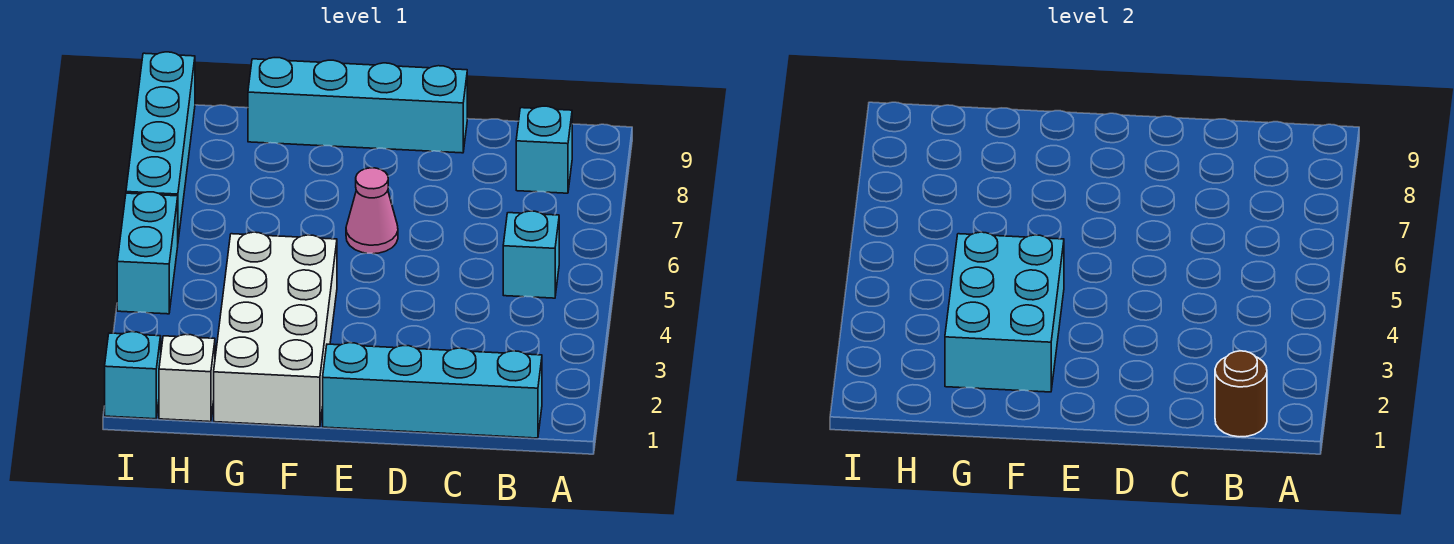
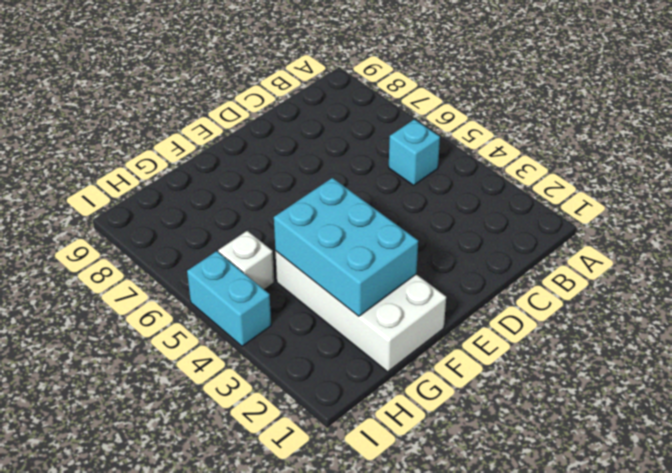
white brick H5 level 1 -> white brick H1 level 1
none -> cyan brick B1:E1 level 1
none -> cyan brick B8 level 1
none -> cyan brick D9:G9 level 1

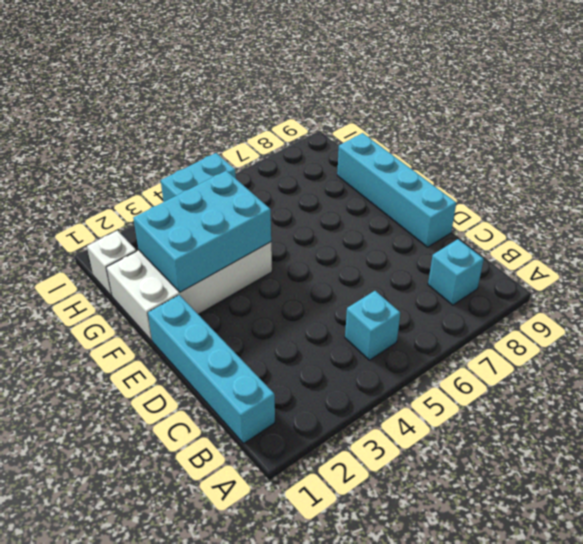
none -> pink cone E6 level 1
none -> cyan brick I1 level 1
none -> cyan brick I6:I9 level 1

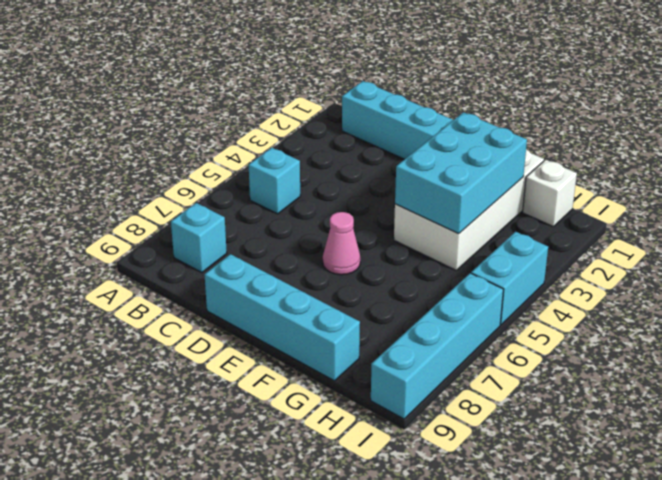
none -> cyan brick I1 level 1
none -> brown round brick B1 level 2

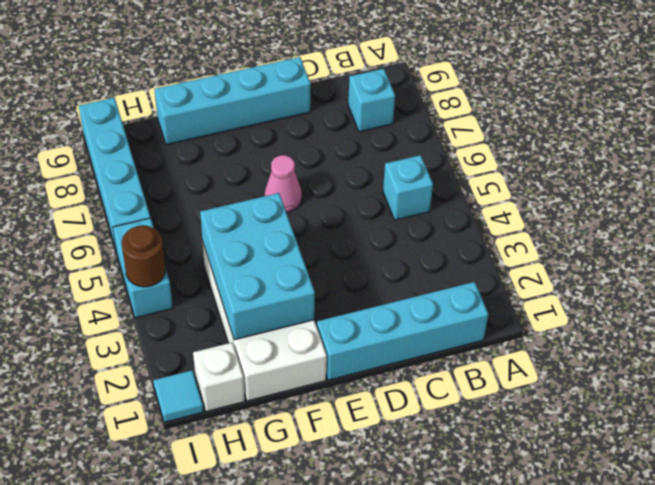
cyan tile I1 level 1 -> cyan brick I1 level 1
brown round brick I4 level 2 -> brown round brick B1 level 2

